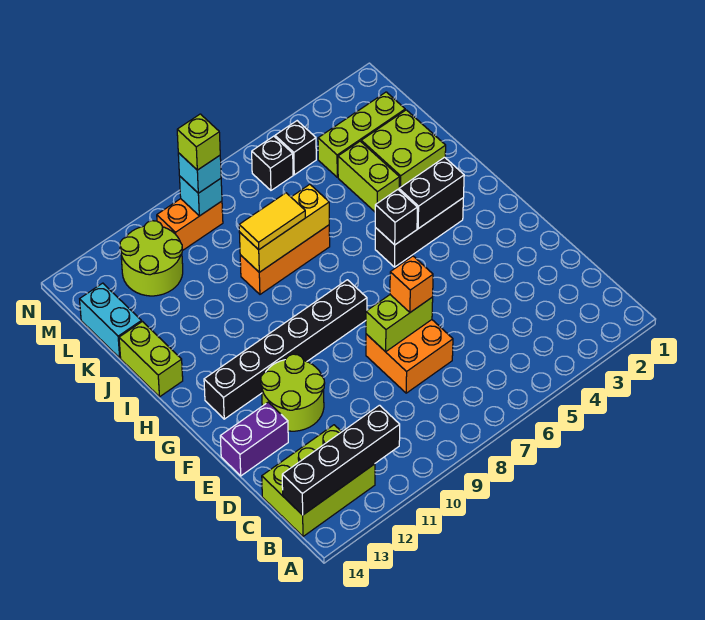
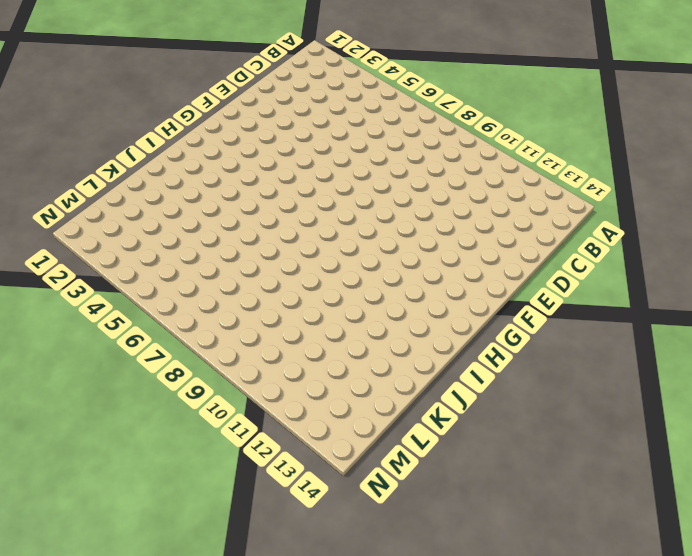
none -> lime brick B12:C14 level 1
none -> orange brick D7:E8 level 1
none -> lime round brick E11:F12 level 1

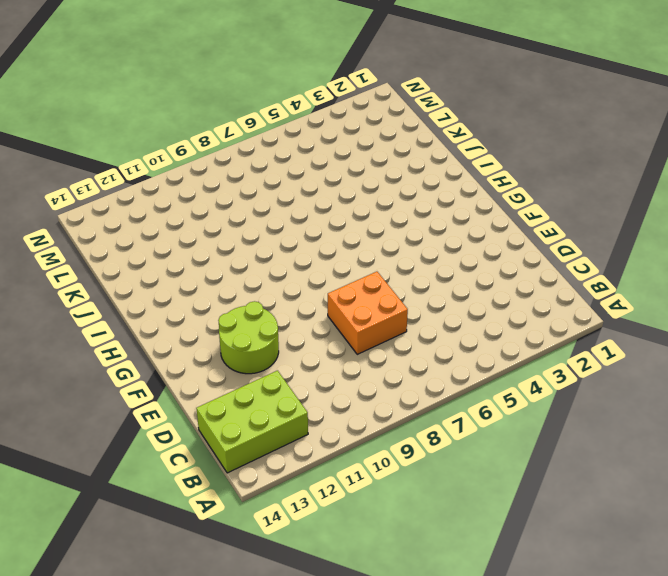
none -> purple brick E13:E14 level 1
none -> black brick G8:G13 level 1
none -> black brick H3:H5 level 1

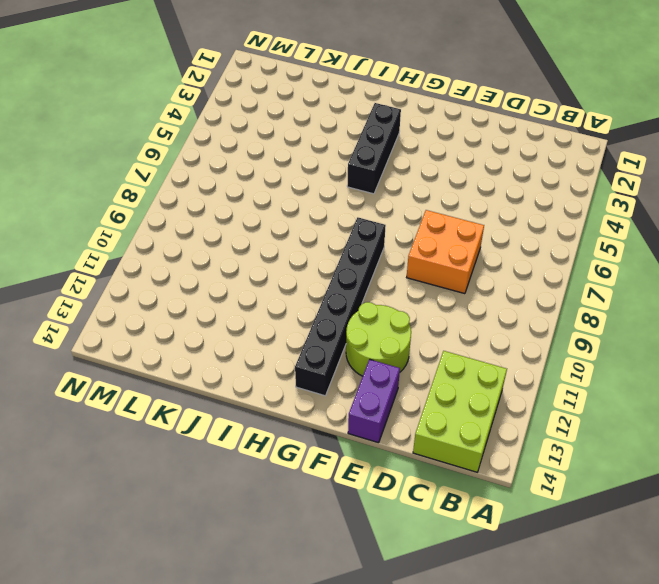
none -> lime brick I14:J14 level 1
none -> lime brick J2:K3 level 1
none -> lime brick J4:K4 level 1

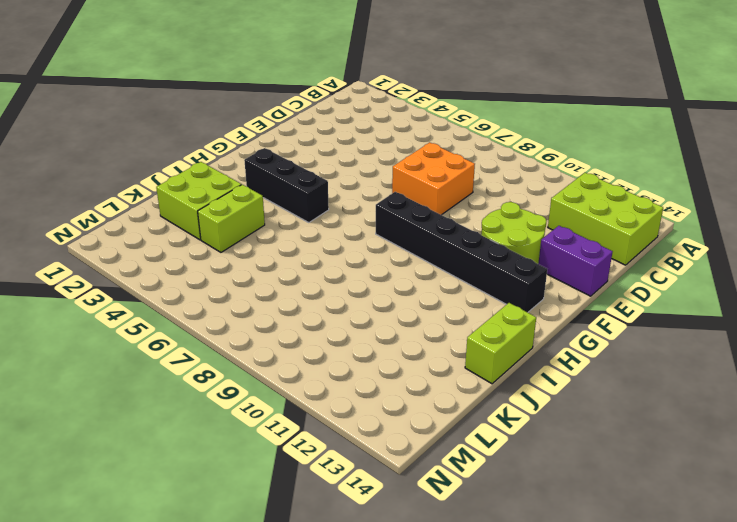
none -> orange brick J7:J9 level 1
none -> cyan brick K14:L14 level 1
none -> lime brick L2:L4 level 1

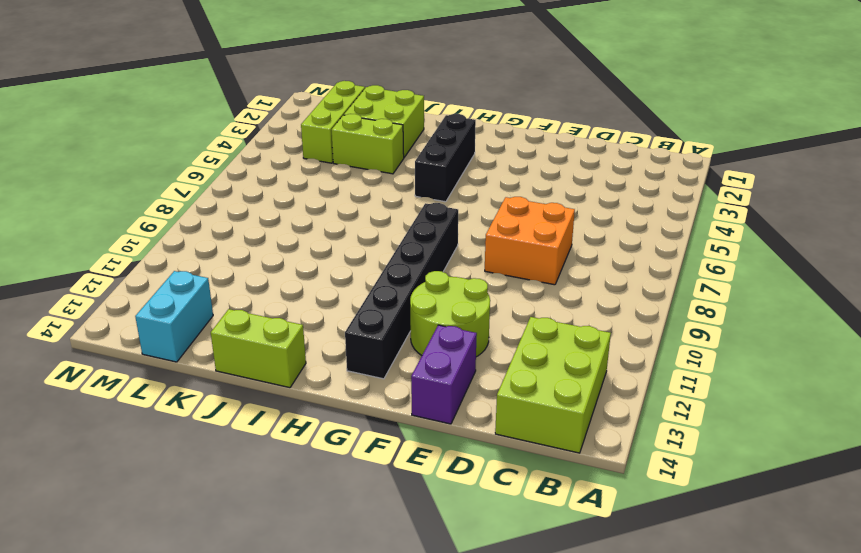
cyan brick L13:L14 level 1 -> cyan brick K14:L14 level 1
none -> orange brick J7:J9 level 1
none -> lime round brick L11:M12 level 1
none -> black brick M5 level 1

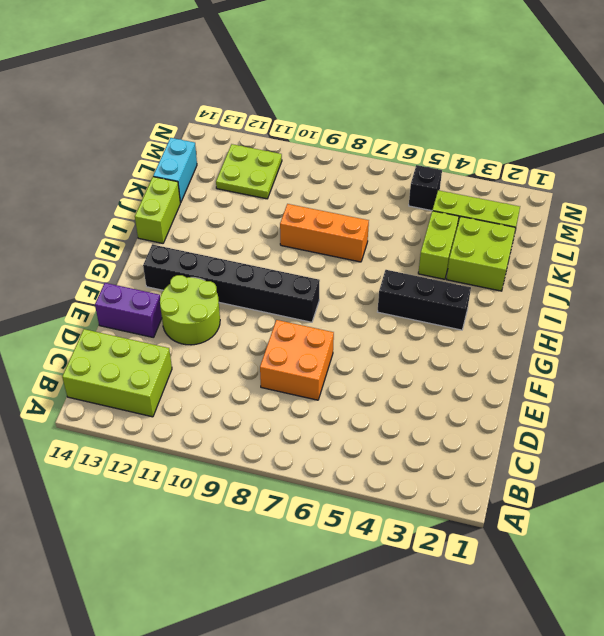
lime plate L11:M12 level 1 -> lime round brick L11:M12 level 1
none -> black brick M6 level 1
none -> orange brick M9:M10 level 1
none -> black brick B11:B14 level 2

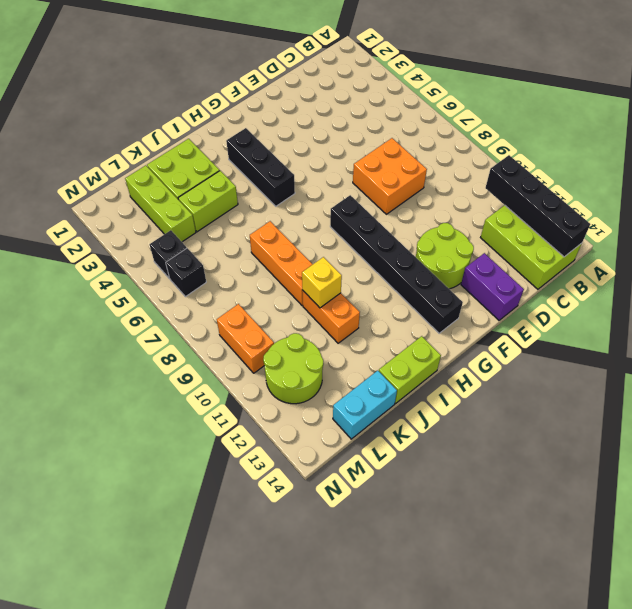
orange brick J10:J11 level 1 -> none
yellow brick J10 level 2 -> none
none -> lime brick E7:E8 level 2
none -> black brick H3:H4 level 2
none -> black brick H5 level 2

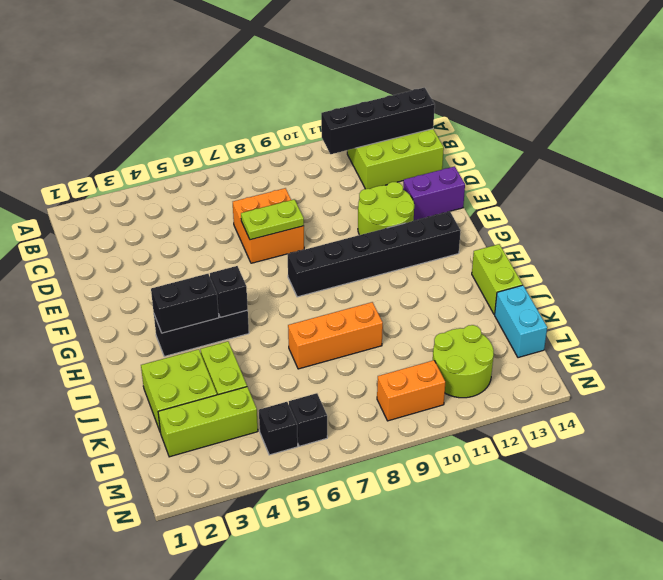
lime plate E7:E8 level 2 -> lime brick E7:E8 level 2
none -> yellow brick J7:J9 level 2
none -> cyan brick M9 level 2
none -> orange brick E7 level 3

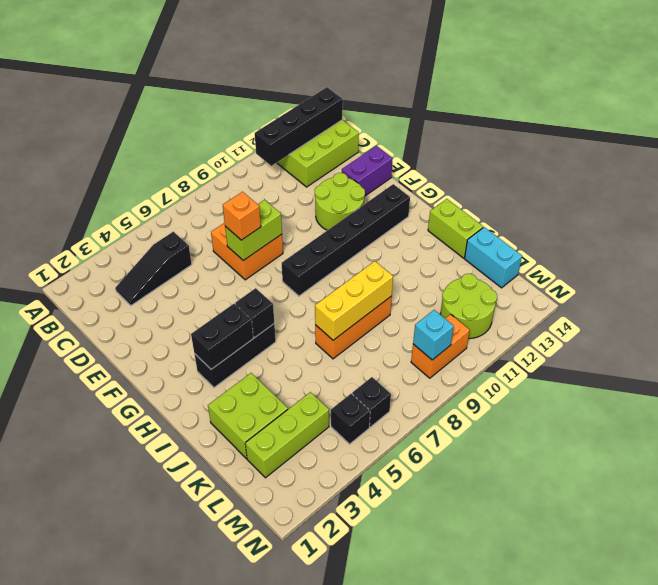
black slope C3:C5 level 1 top 5 -> none
none -> lime brick J4:K4 level 1
none -> yellow tile J8:J9 level 3
none -> cyan brick M9 level 3

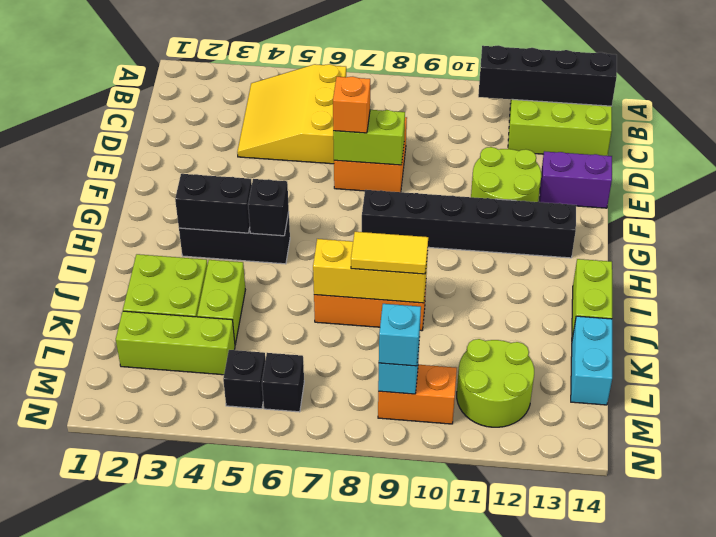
yellow slope B4:D6 level 1 top 6 -> none
none -> lime brick M9 level 4

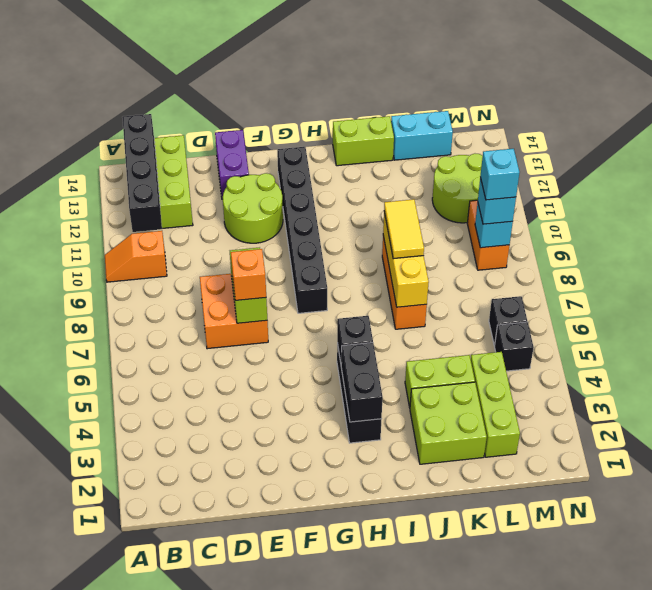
orange slope A10:B10 level 1 top B -> none
cyan brick M9 level 4 -> lime brick M9 level 4

